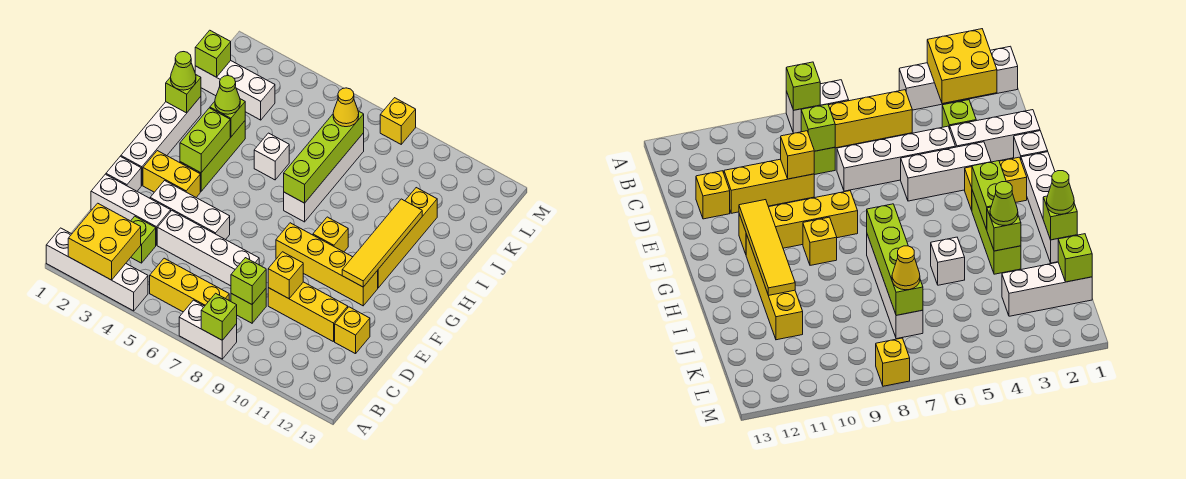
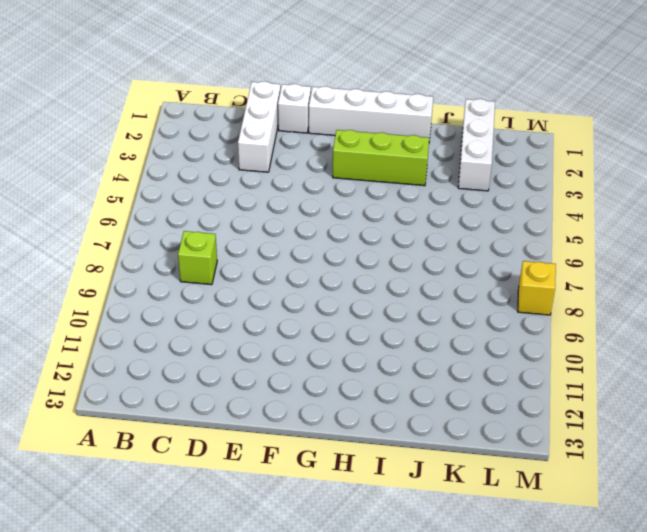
none -> white brick A1:A4 level 1
none -> white brick A7:A8 level 1
none -> yellow brick B5:B7 level 1
none -> lime brick C3 level 1

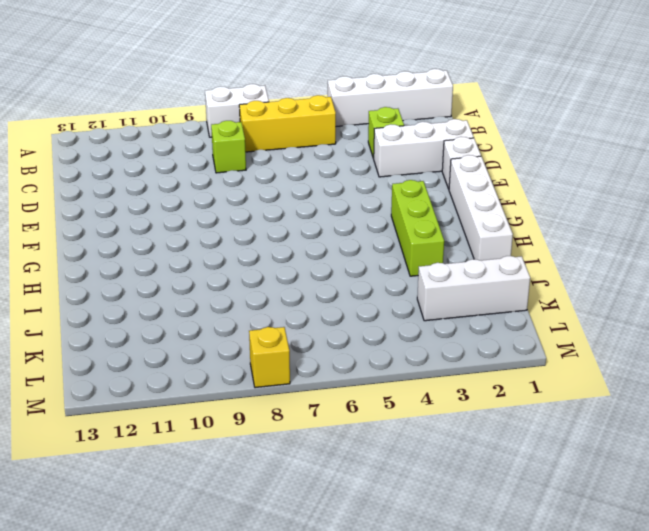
none -> white brick D4:D7 level 1
none -> yellow brick D9:D11 level 1
none -> yellow brick D12 level 1
none -> white brick E3:E5 level 1

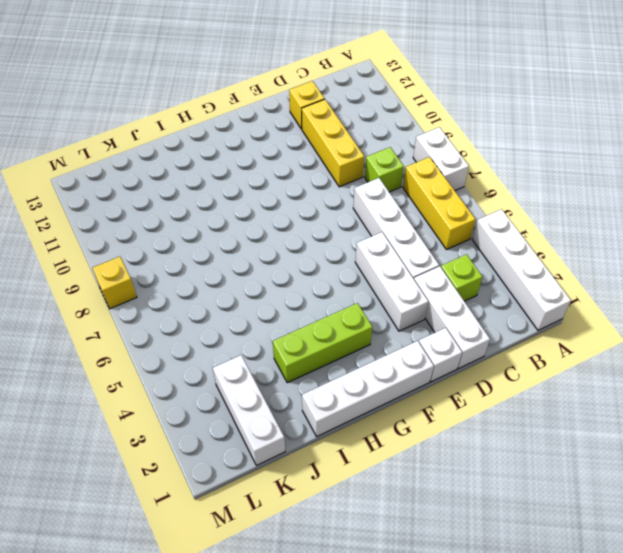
none -> yellow brick F2:F3 level 1
none -> yellow brick F8:F11 level 1
none -> yellow brick G9 level 1
none -> yellow brick G11:J11 level 1

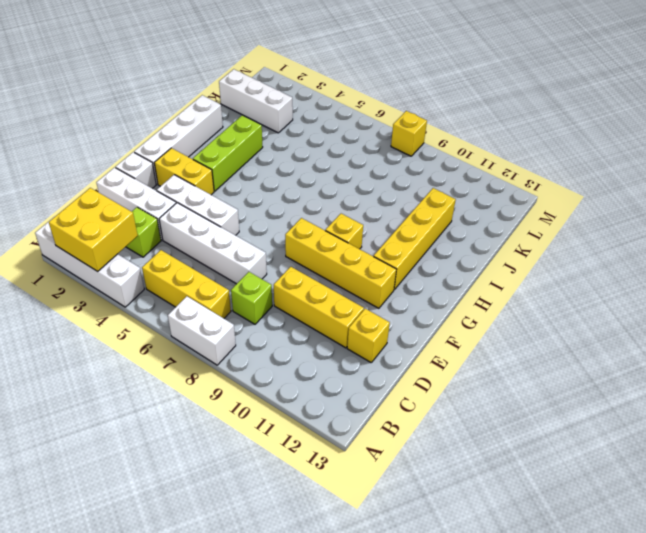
none -> white brick H7:K7 level 1
none -> white brick I5 level 1
none -> lime brick A8 level 2
none -> lime brick C8 level 2

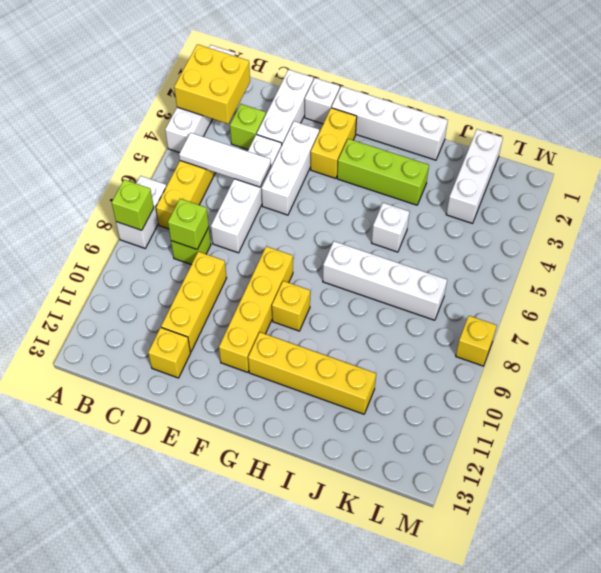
white tile B5:D5 level 2 -> none
none -> yellow brick D9 level 2
none -> yellow tile F11:I11 level 2
none -> lime brick G3:H3 level 2
none -> lime brick H7:K7 level 2

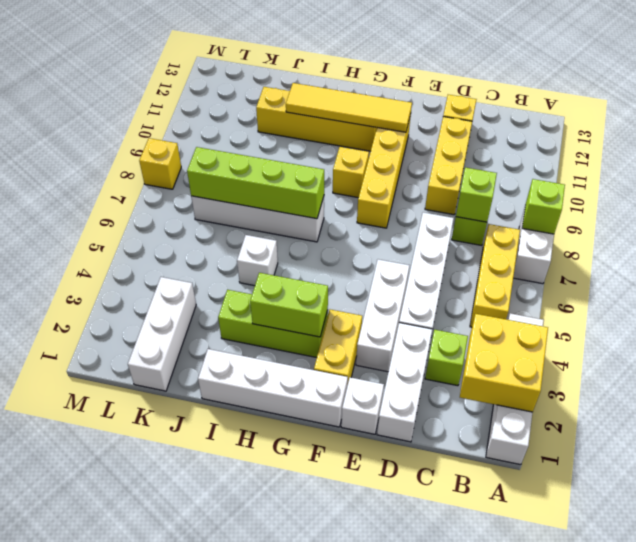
none -> yellow brick D9 level 2
none -> lime brick I1 level 2
none -> lime brick I3 level 2
none -> lime brick K1 level 2

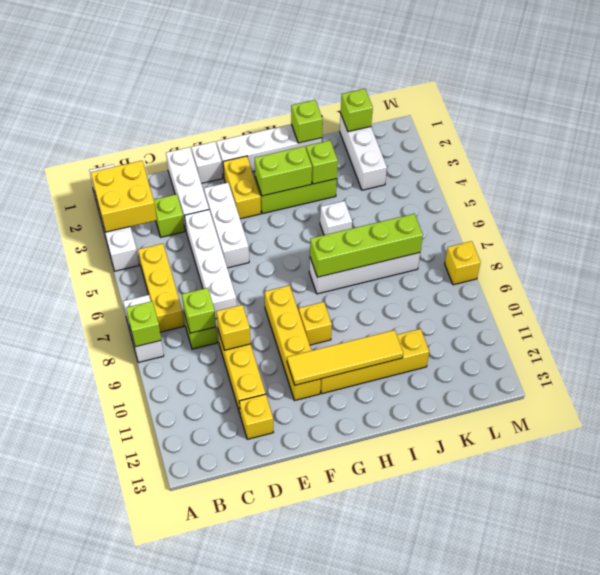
none -> lime cone I1 level 3
none -> lime cone I3 level 3
none -> yellow cone K7 level 3

